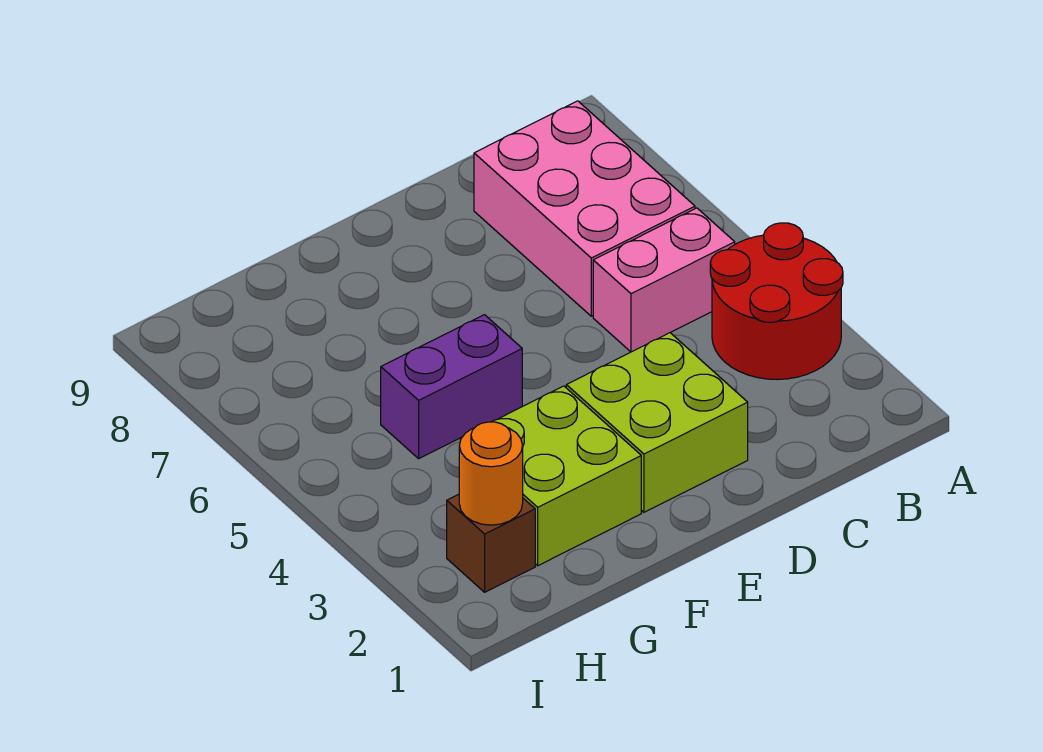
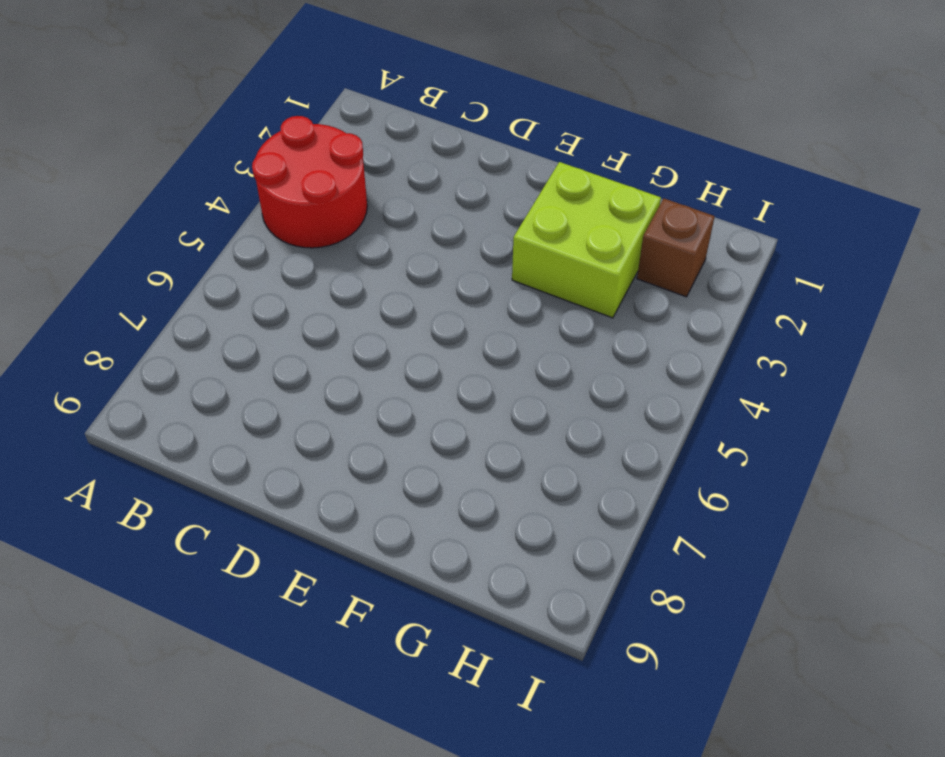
none -> pink brick B5:C5 level 1
none -> pink brick B6:C8 level 1

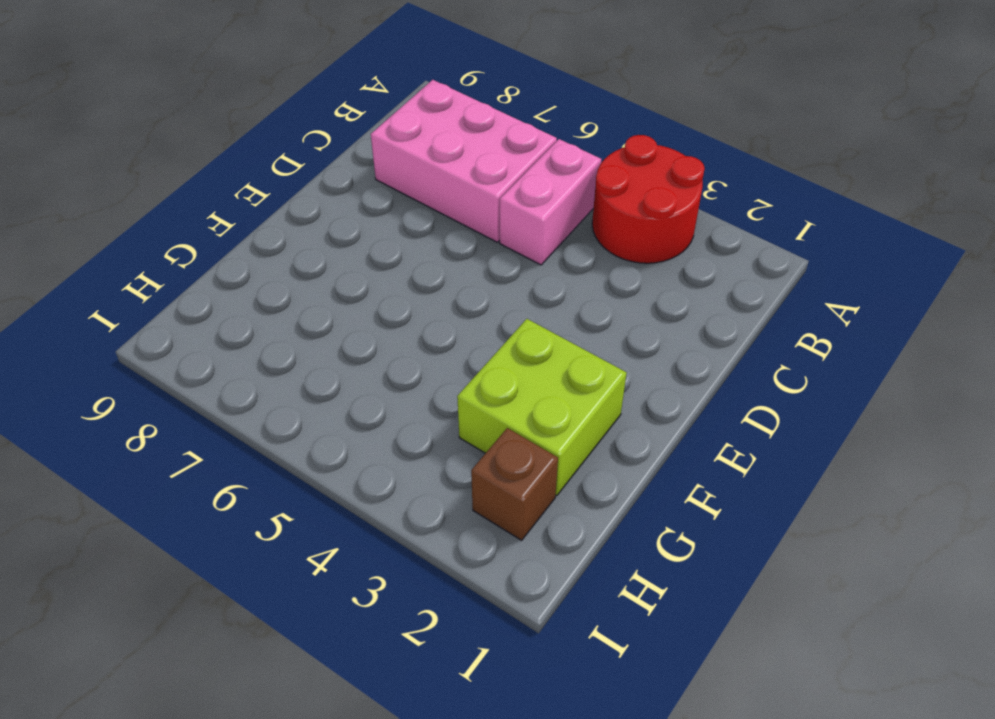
none -> lime brick D2:E3 level 1
none -> purple brick F5:G5 level 1

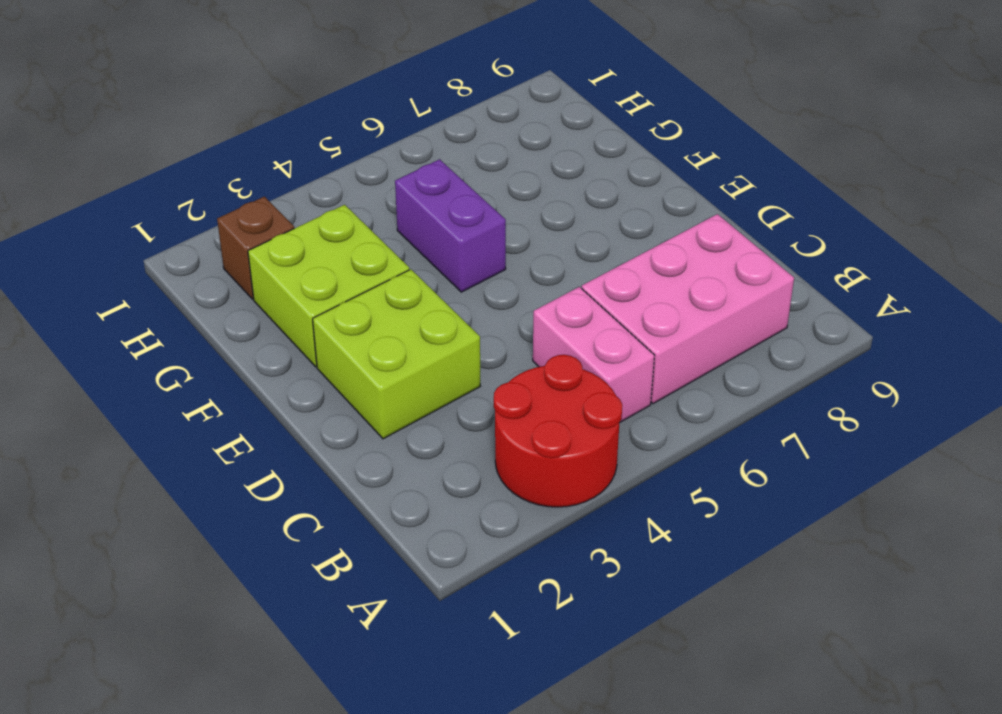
none -> orange round brick H2 level 2

